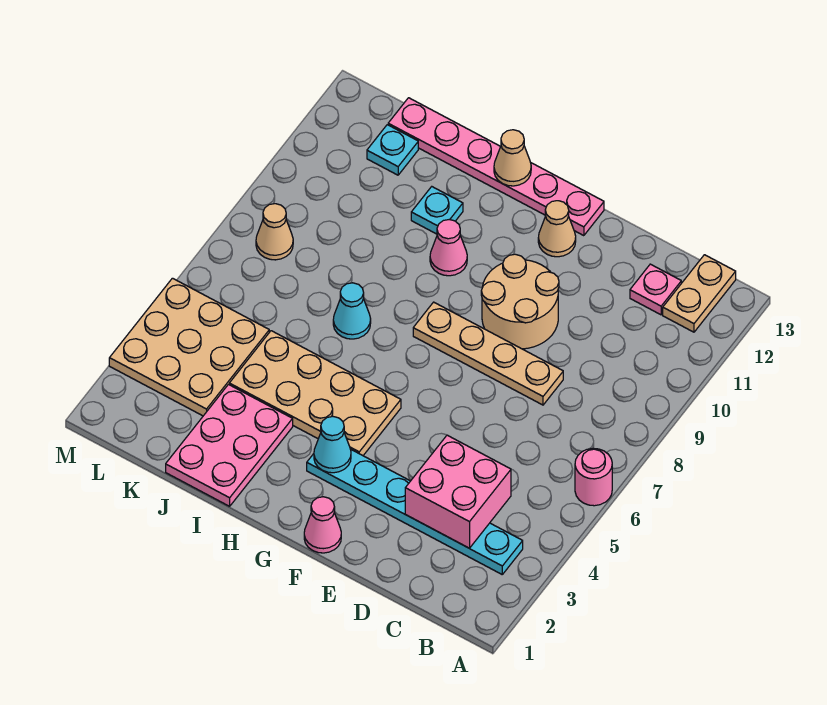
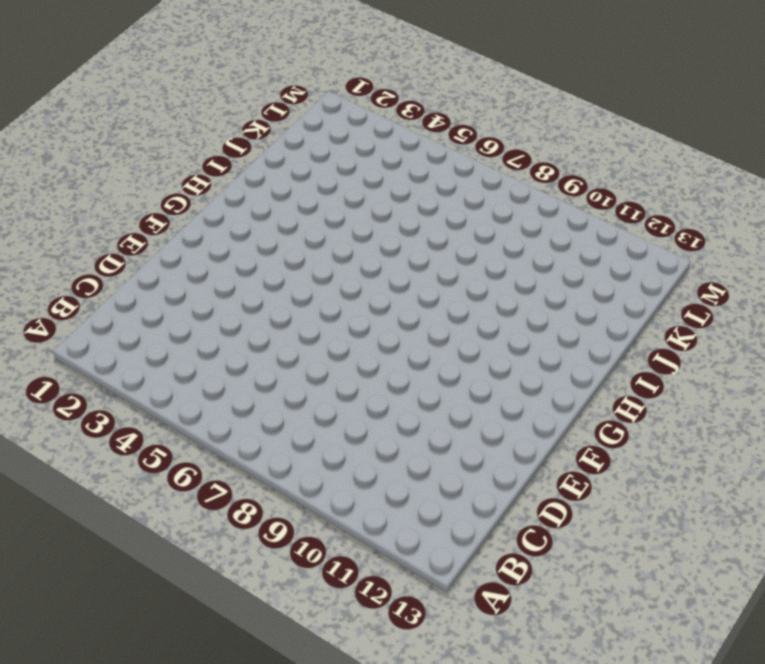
none -> pink round brick A6 level 1
none -> cyan plate B3:G3 level 1
none -> tan plate B12:B13 level 1

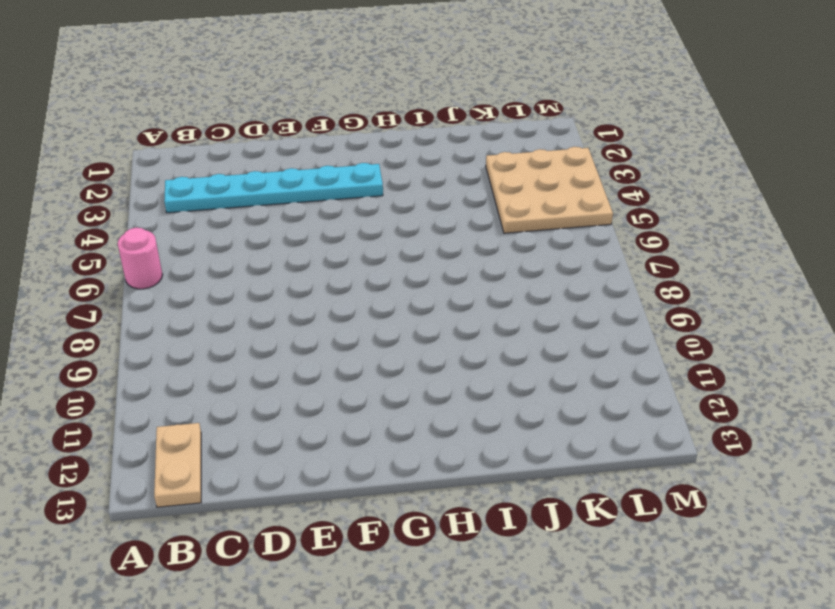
none -> pink plate C12 level 1
none -> tan plate D8:G8 level 1
none -> tan round brick E9:F10 level 1

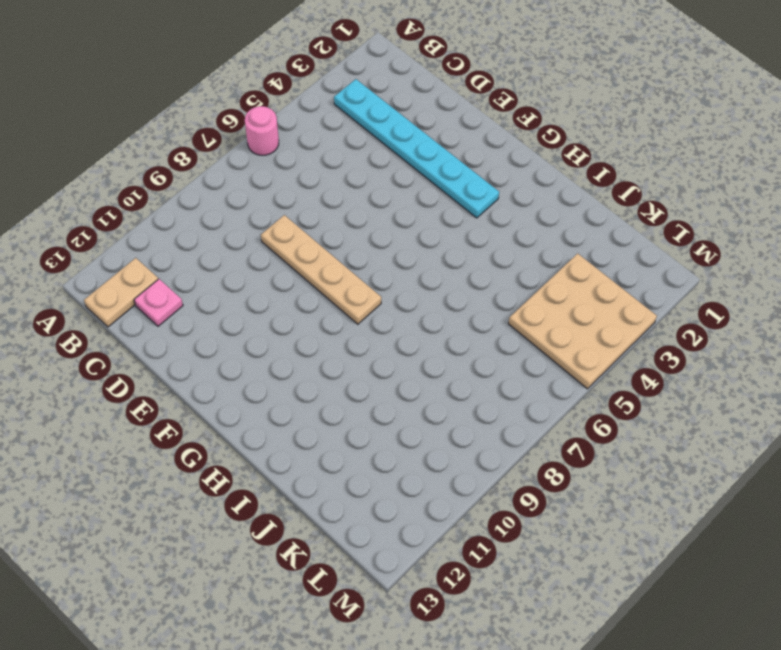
none -> tan round brick E9:F10 level 1
none -> pink cone F1 level 1
none -> tan cone F12 level 1

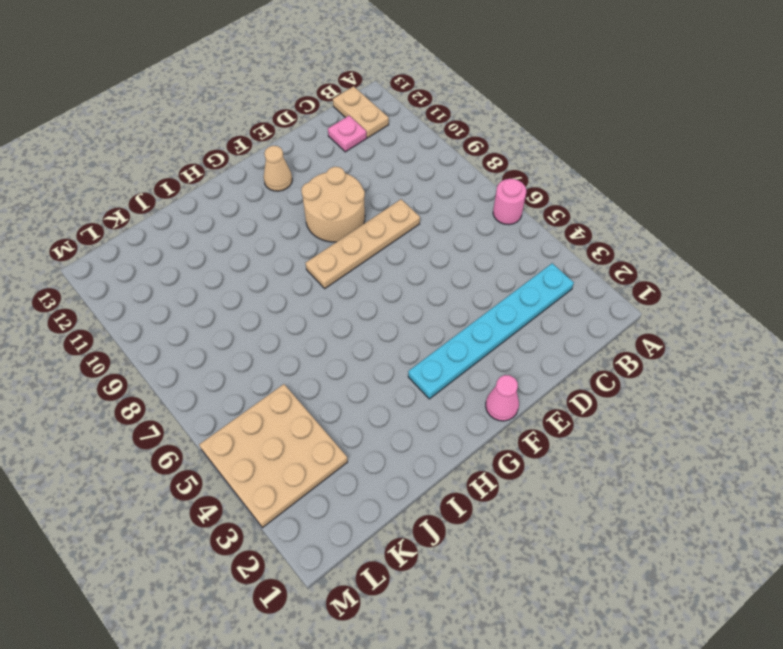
none -> pink plate F13:K13 level 1
none -> tan plate G4:J5 level 1
none -> pink cone H10 level 1

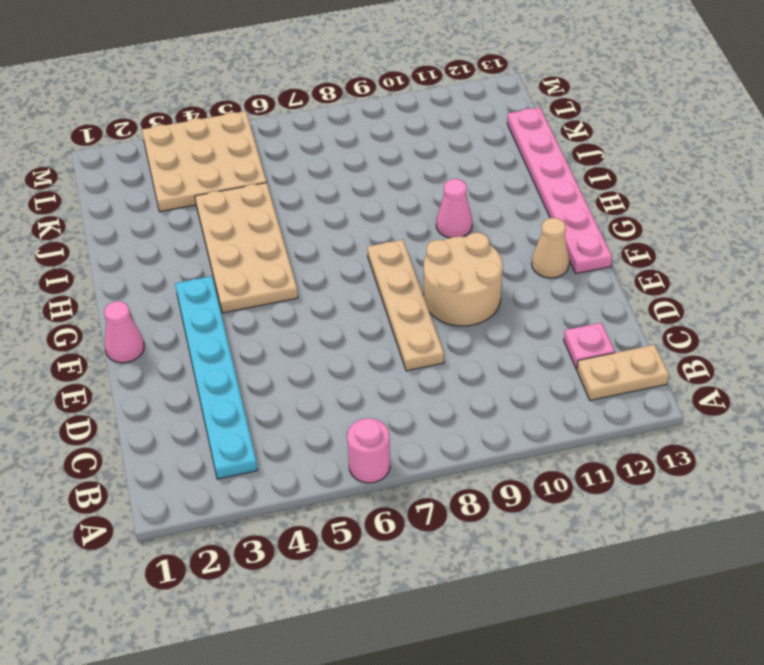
none -> pink plate I1:J3 level 1
none -> cyan cone I7 level 1
none -> cyan plate I11 level 1

